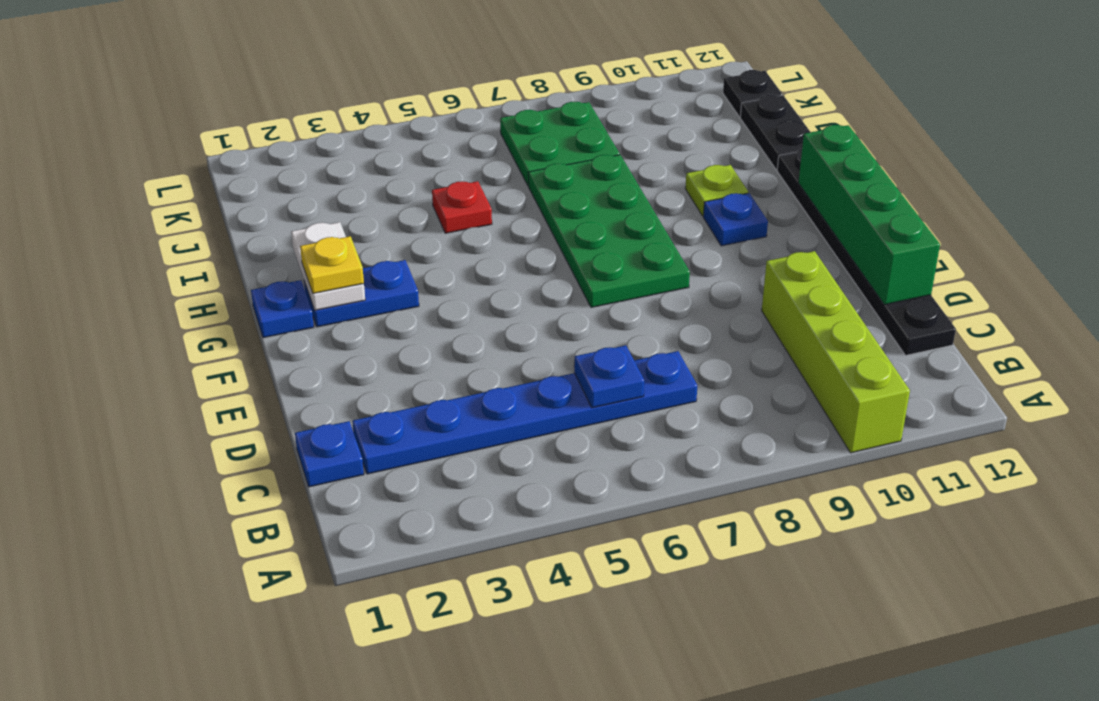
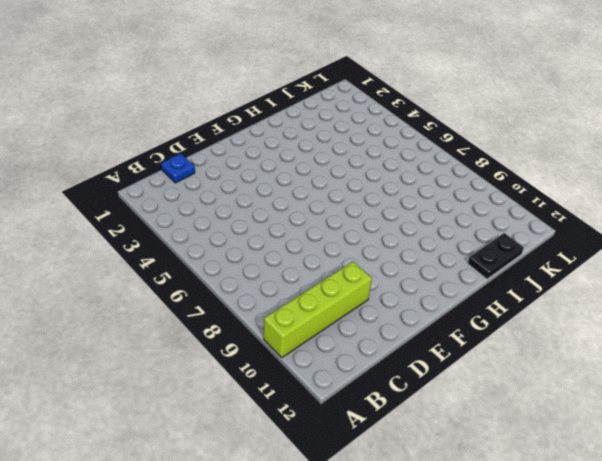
none -> blue plate C2:C7 level 1
none -> black plate C12:H12 level 1
none -> green plate F7:I8 level 1

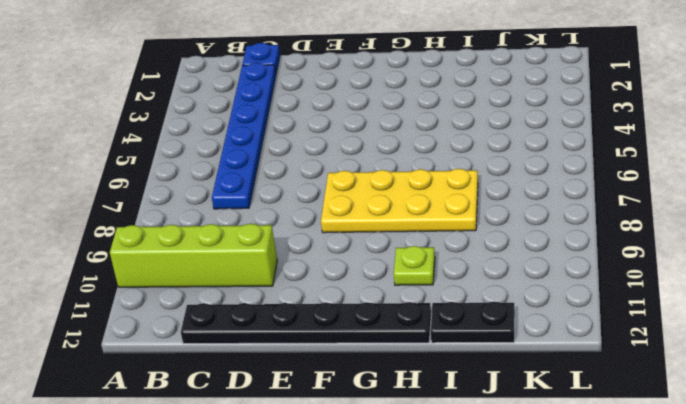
yellow plate F7:I8 level 1 -> green plate F7:I8 level 1
none -> blue plate G1 level 1
none -> blue plate G2:G3 level 1
none -> blue plate G10 level 1

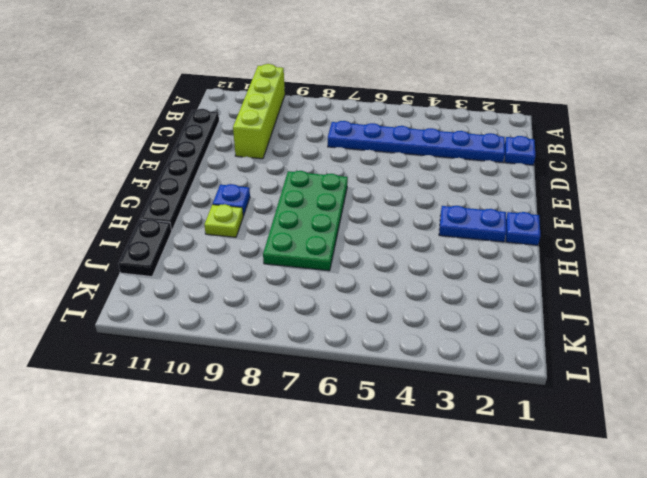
none -> red plate I5 level 1
none -> green plate J7:K8 level 1
none -> black plate K12 level 1

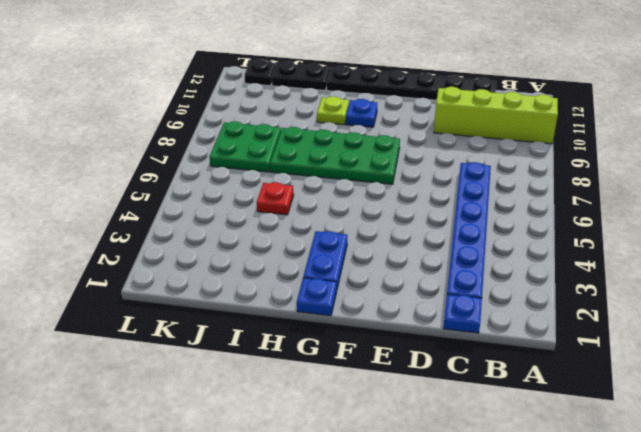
none -> blue plate C6 level 2
none -> green brick D12:G12 level 2
none -> white plate G2:H2 level 2

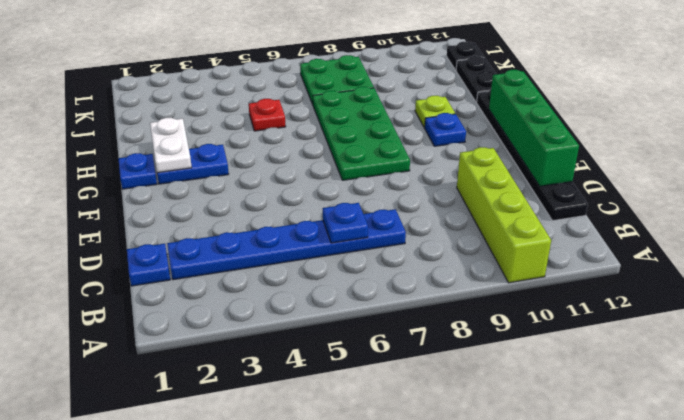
none -> yellow plate G2 level 3

